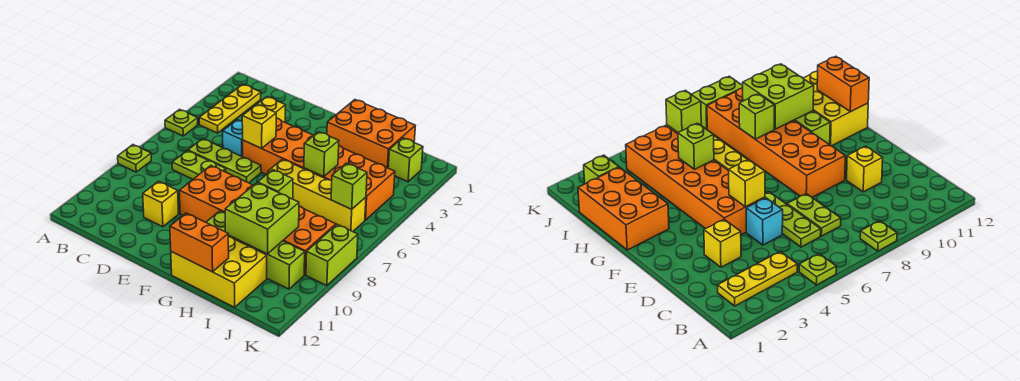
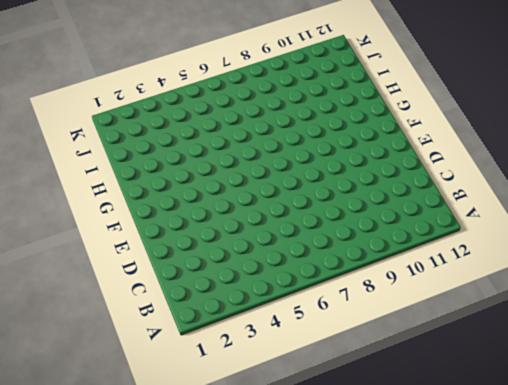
none -> lime plate A5 level 1
none -> lime plate A8 level 1
none -> yellow plate B2:B4 level 1

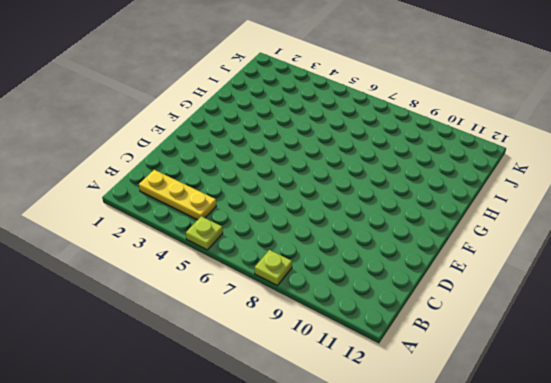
none -> lime plate C6:E6 level 1
none -> lime plate C7:D7 level 1
none -> yellow brick D3 level 1

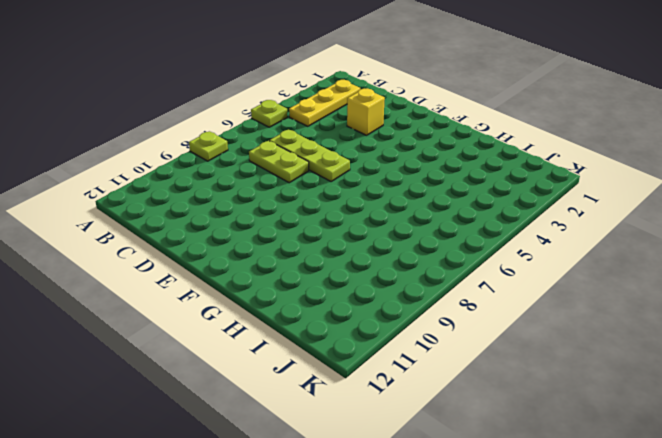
none -> cyan brick D5 level 1
none -> yellow brick D10 level 1
none -> orange brick E4:J5 level 1

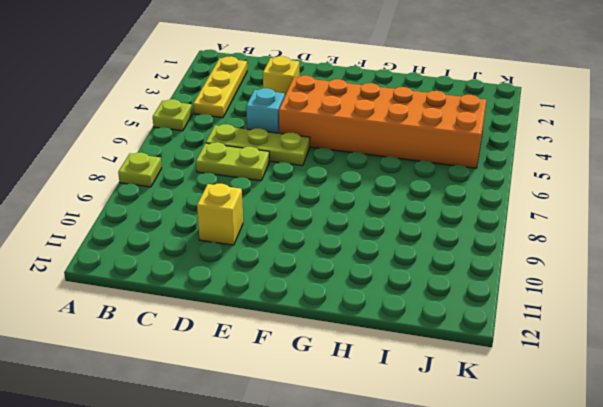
none -> orange brick E8:J9 level 1
none -> orange brick G1:I2 level 1
none -> yellow brick G6:J6 level 1

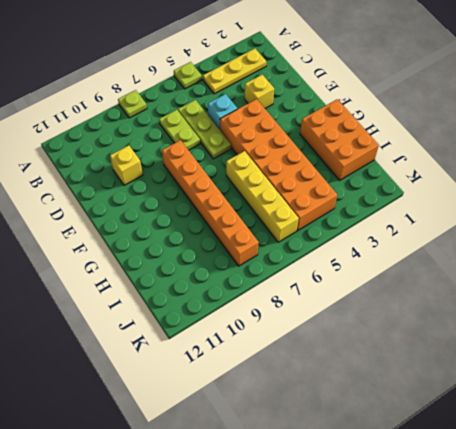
orange brick E8:J8 level 1 -> orange brick E8:J9 level 1
none -> lime brick G10:J10 level 1
none -> yellow brick G11:I12 level 1
none -> lime brick J2 level 1

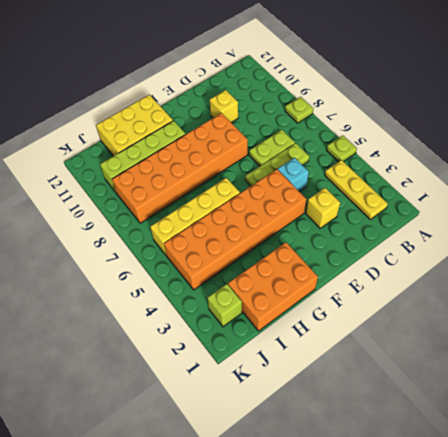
none -> lime brick K8:K9 level 1
none -> yellow brick E5 level 2
none -> orange brick G12:H12 level 2

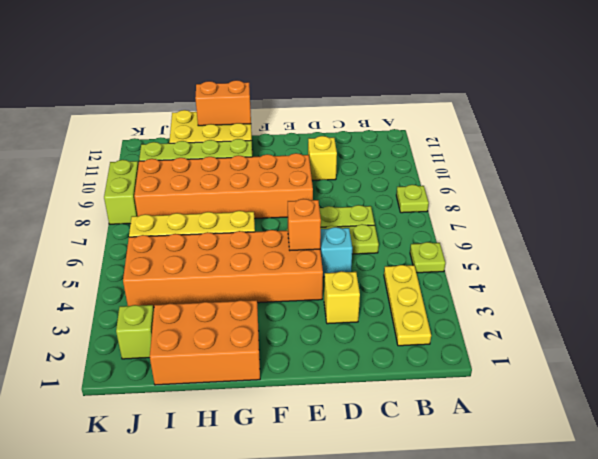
orange brick E5 level 2 -> yellow brick E5 level 2
none -> lime brick H5 level 2
none -> lime brick H8 level 2
none -> lime brick H9:I10 level 2

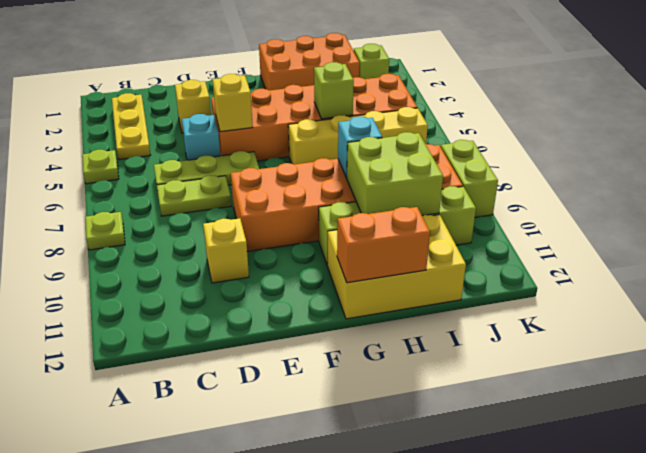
cyan brick H8 level 2 -> lime brick H8 level 2
none -> lime brick J6 level 2

